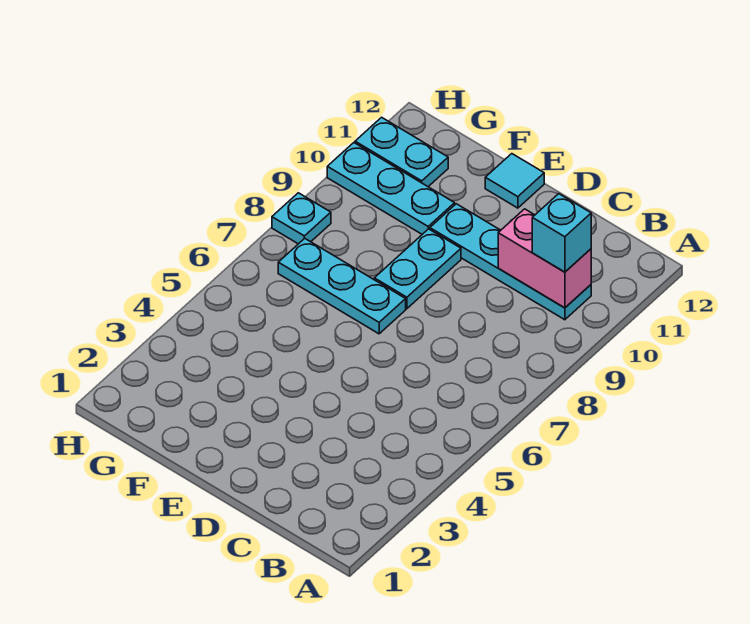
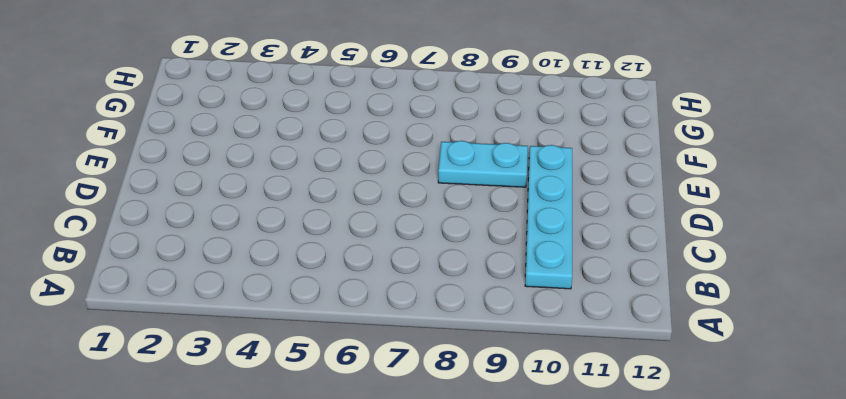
none -> cyan plate E7:G7 level 1
none -> cyan tile E12 level 1

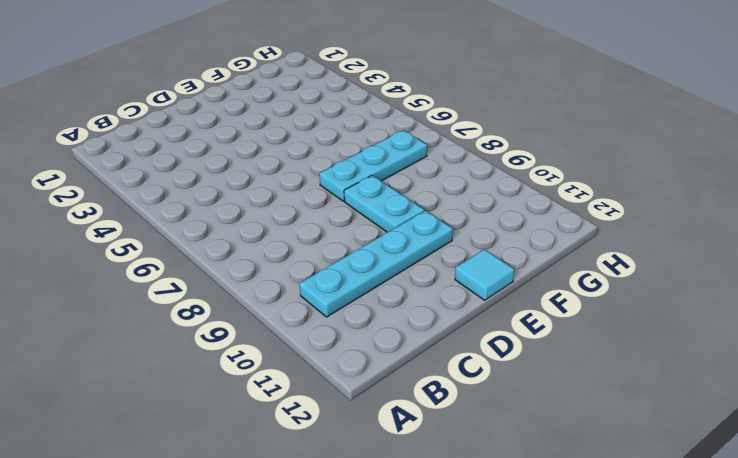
none -> cyan plate F10:H10 level 1
none -> cyan plate G11:H11 level 1

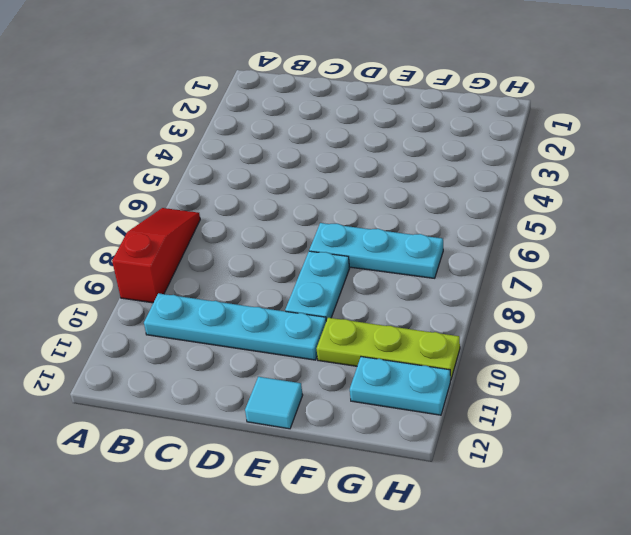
red slope A7:A9 level 1 top 9 -> none
lime plate F10:H10 level 1 -> cyan plate F10:H10 level 1
none -> cyan plate H8 level 1
none -> pink brick B10:C10 level 2

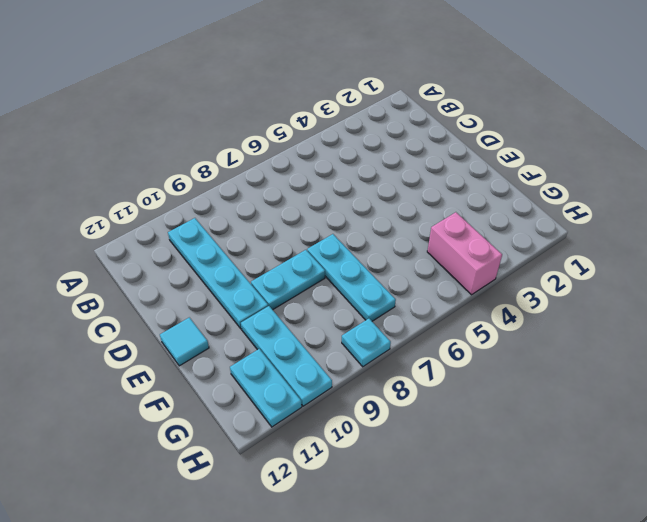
pink brick G4:H4 level 1 -> pink brick B10:C10 level 2
none -> cyan brick B10 level 3

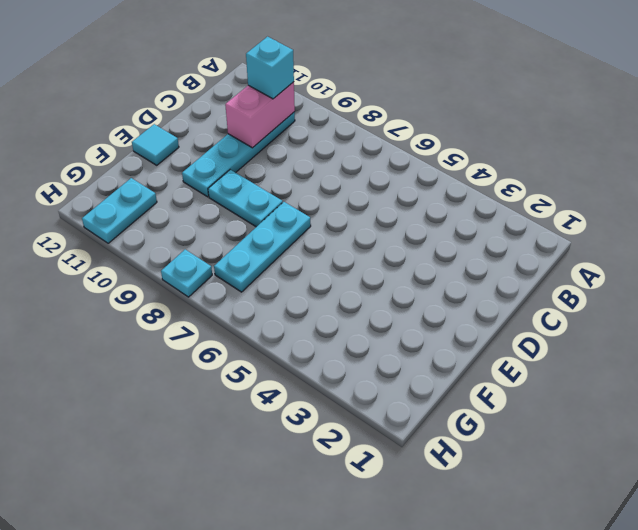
none -> cyan plate F10:H10 level 1

